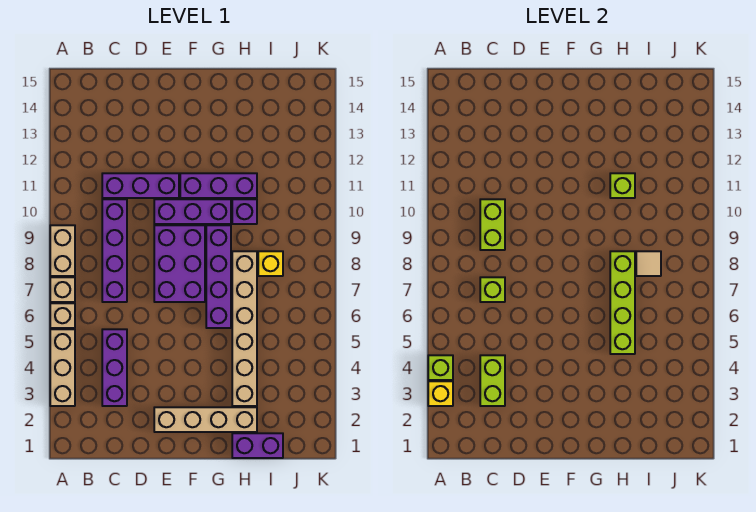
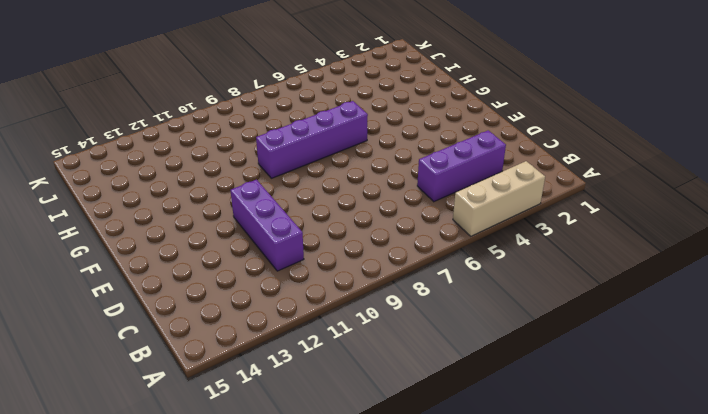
none -> tan brick A6 level 1
none -> tan brick A7 level 1
none -> tan brick A8:A9 level 1

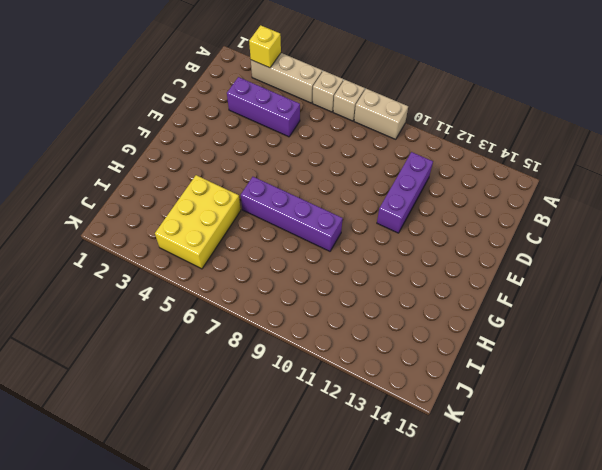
yellow brick H4:J5 level 1 -> tan brick H3:H8 level 1
none -> purple brick C7:C10 level 1
none -> tan brick E2:H2 level 1
none -> purple brick E7:F9 level 1

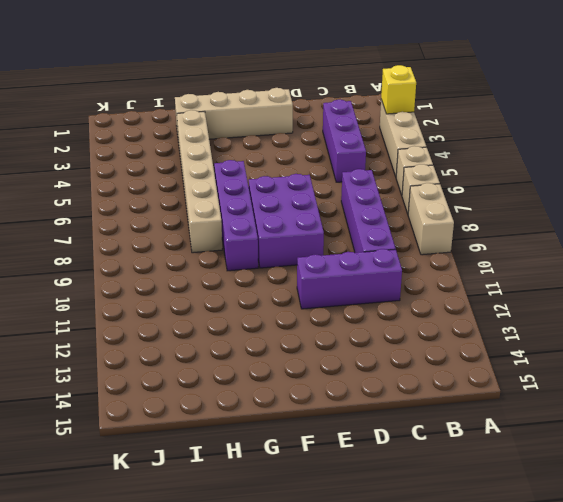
none -> purple brick E10:G10 level 1
none -> purple brick F11:H11 level 1
none -> purple brick H1:I1 level 1

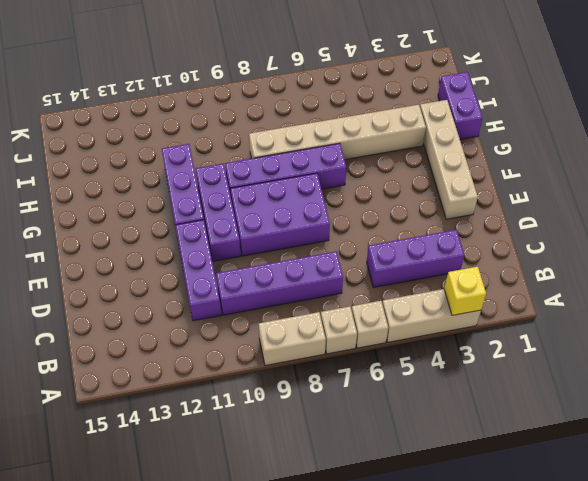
none -> purple brick H10 level 1
none -> yellow brick I8 level 1
none -> lime brick A4 level 2

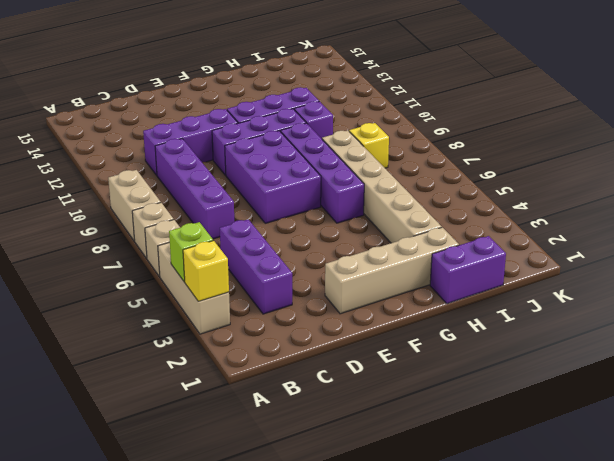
none -> lime brick C3:C4 level 2
none -> lime brick C7 level 2
none -> lime brick C9:C10 level 2

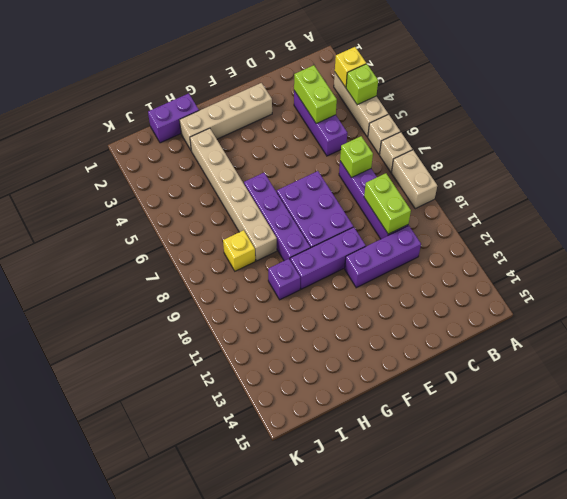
none -> purple brick F11:H11 level 1
none -> lime brick H5:H8 level 2
none -> lime brick H11 level 2

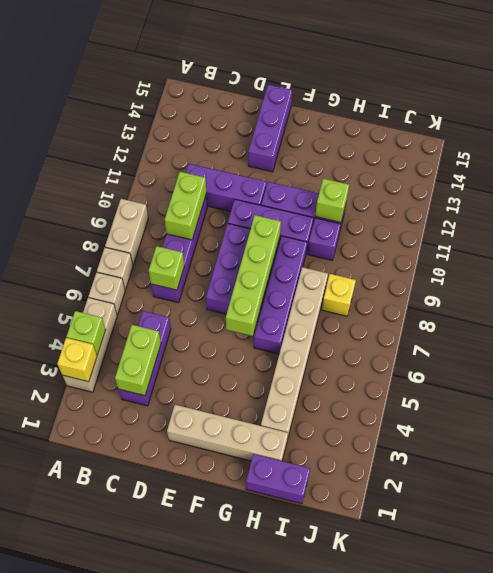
purple brick E13:E15 level 1 -> none
lime brick F6:F9 level 2 -> lime brick H5:H8 level 2
none -> tan tile I8 level 2

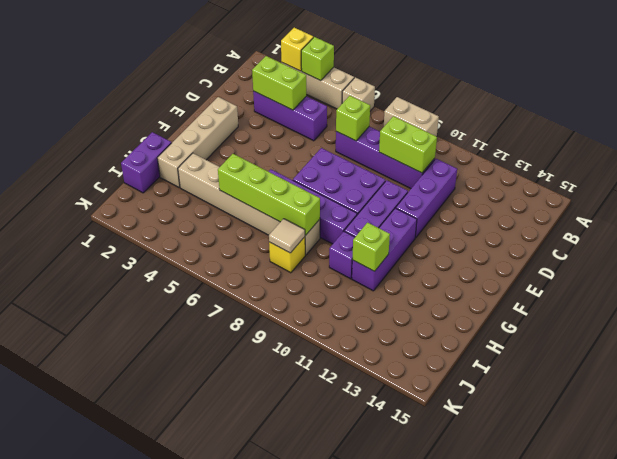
none -> tan brick A7 level 1

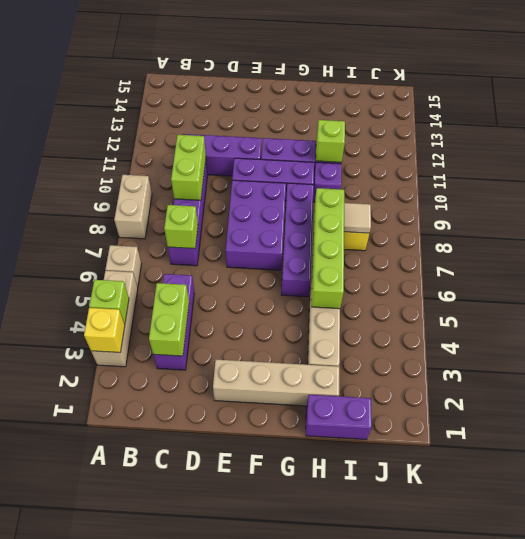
none -> tan brick A7 level 1

